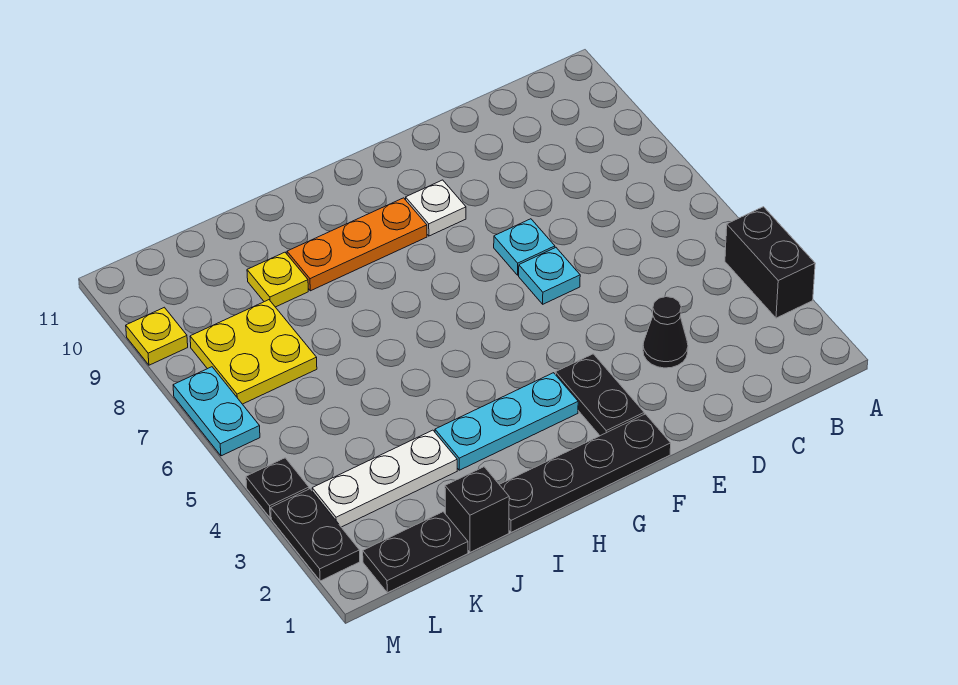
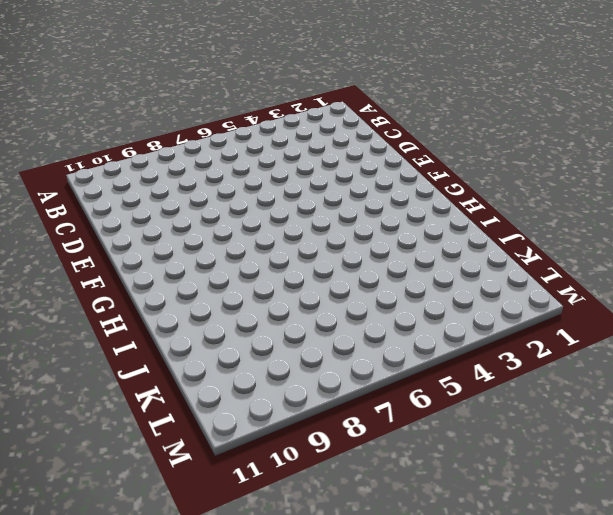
none -> black brick A3:A4 level 1
none -> black cone D3 level 1
none -> cyan plate E6 level 1

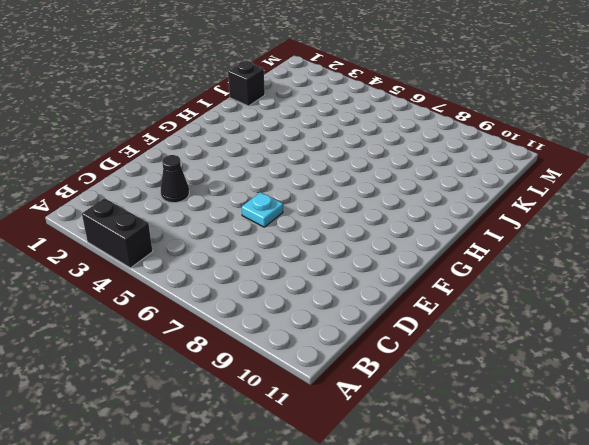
none -> cyan plate E7 level 1
none -> black plate F1:I1 level 1
none -> black plate F2:F3 level 1

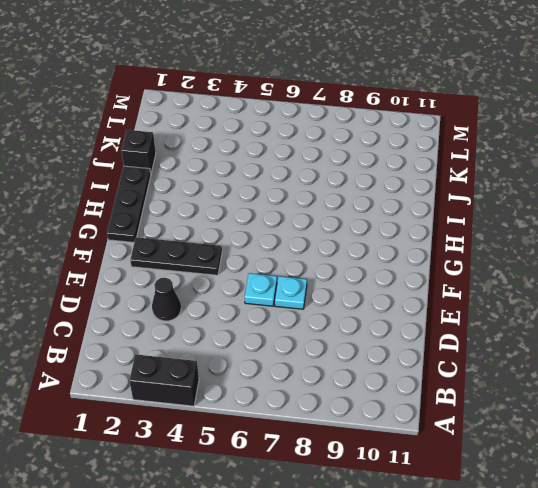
black plate F2:F4 level 1 -> black plate F2:F3 level 1
black plate G1:I1 level 1 -> black plate F1:I1 level 1
none -> white plate F9 level 1
none -> cyan plate G3:I3 level 1
none -> orange plate G9:I9 level 1

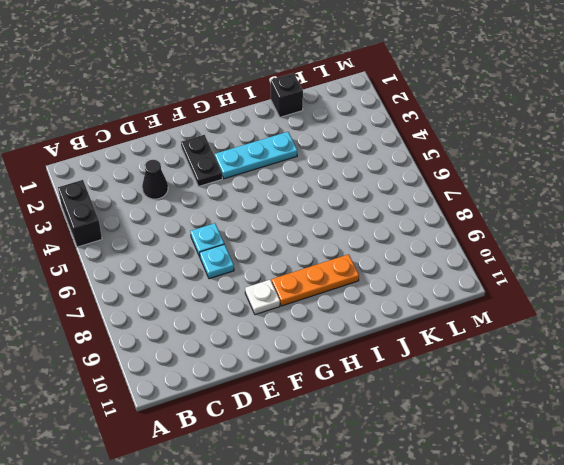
none -> black plate F1:I1 level 1
none -> white plate J3:L3 level 1
none -> yellow plate J9 level 1

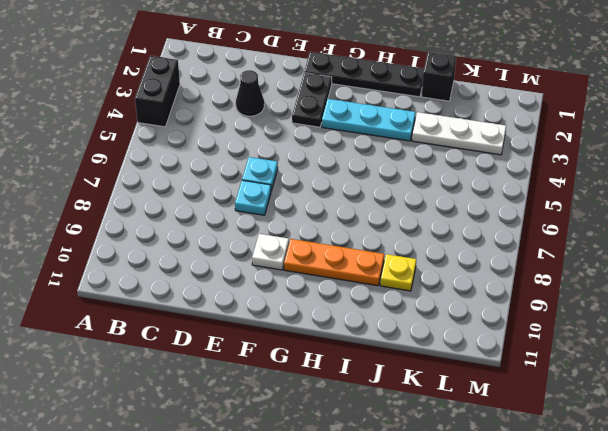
none -> black plate K1:L1 level 1
none -> yellow plate K7:L8 level 1
none -> black plate M2:M3 level 1

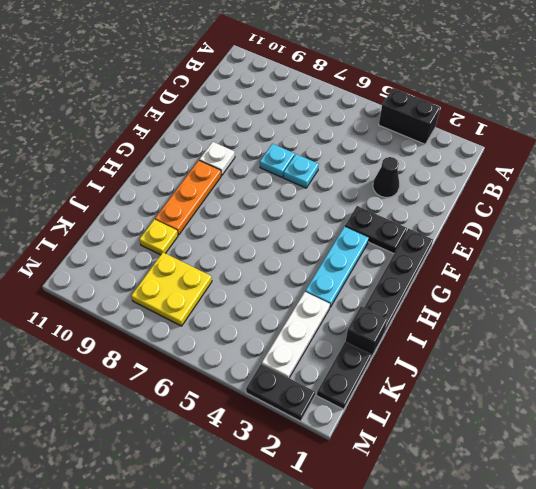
none -> black plate M4 level 1
none -> cyan plate M6:M7 level 1
none -> yellow plate M9 level 1

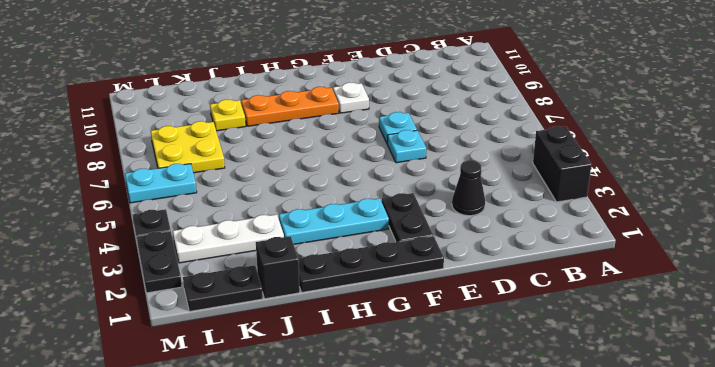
cyan plate L6:M6 level 1 -> cyan plate M6:M7 level 1
none -> yellow plate M9 level 1

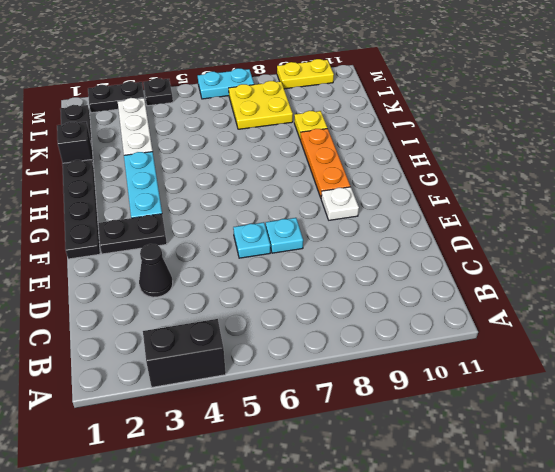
yellow plate M9:M10 level 1 -> yellow plate M9 level 1

